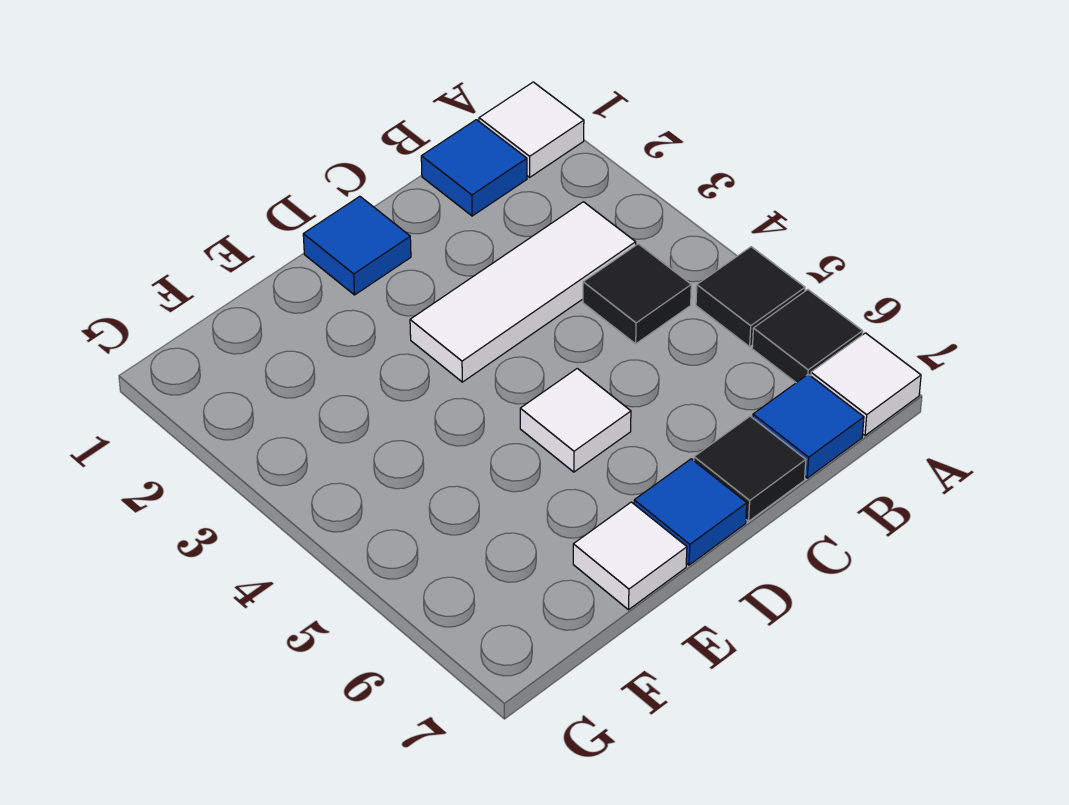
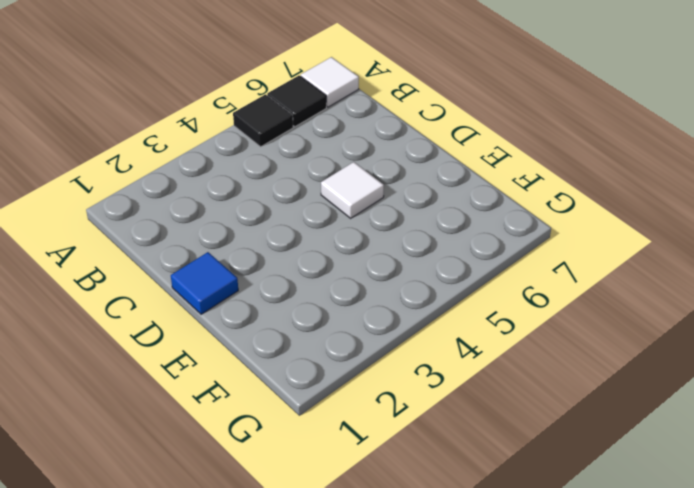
none -> white tile A1 level 1
none -> blue tile B1 level 1
none -> white tile B3:D3 level 1

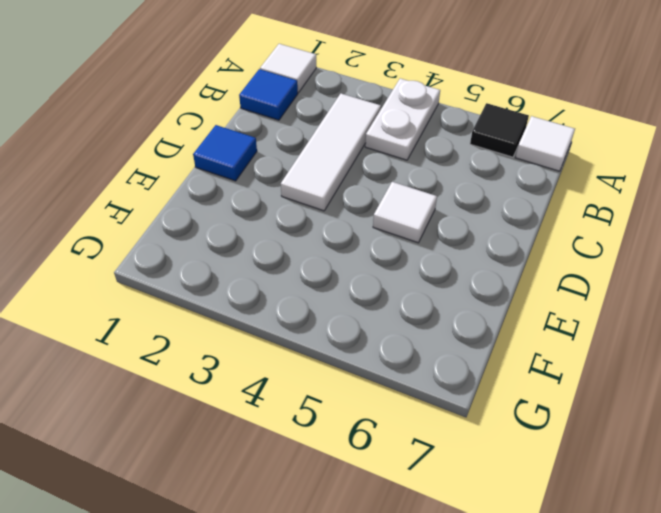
white plate A4:B4 level 1 -> black tile B4 level 1
none -> black tile A5 level 1
none -> blue tile B7 level 1
none -> black tile C7 level 1

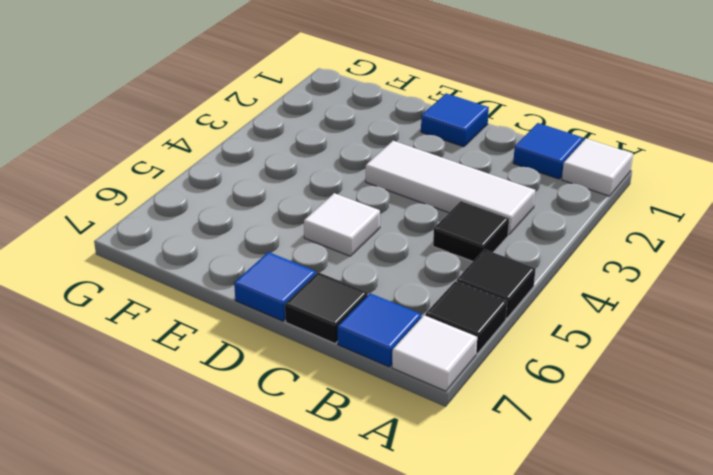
none -> white tile E7 level 1

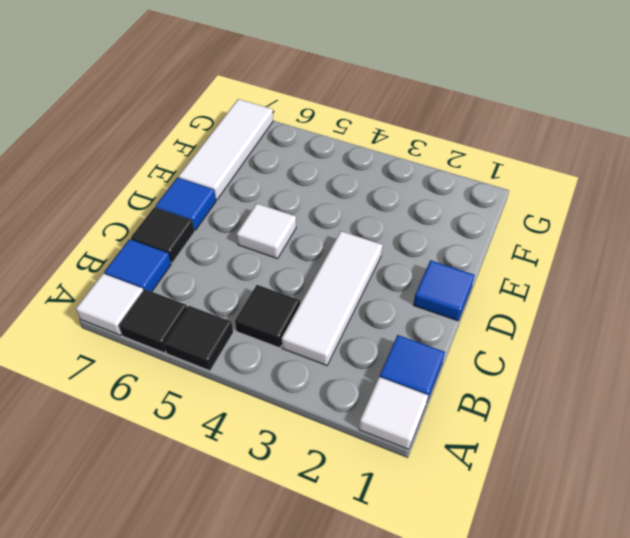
white tile E7:G7 level 1 -> white tile E7 level 1

